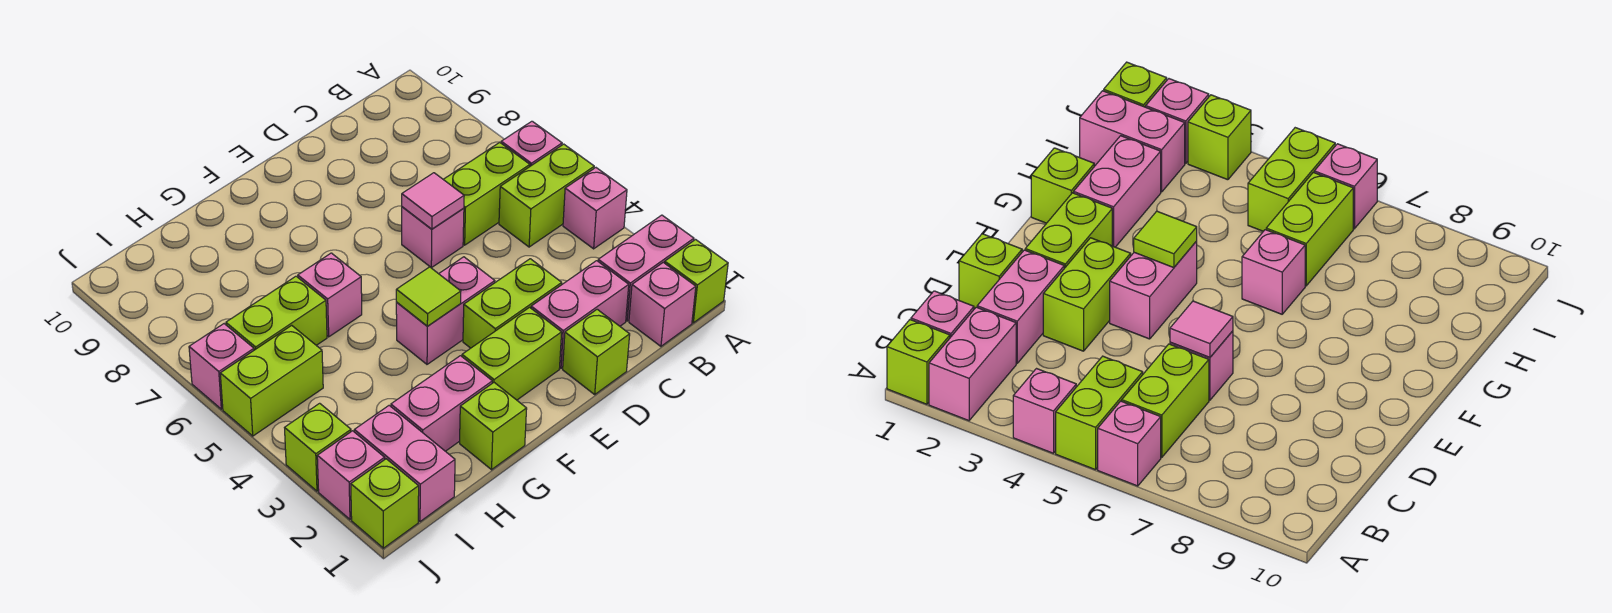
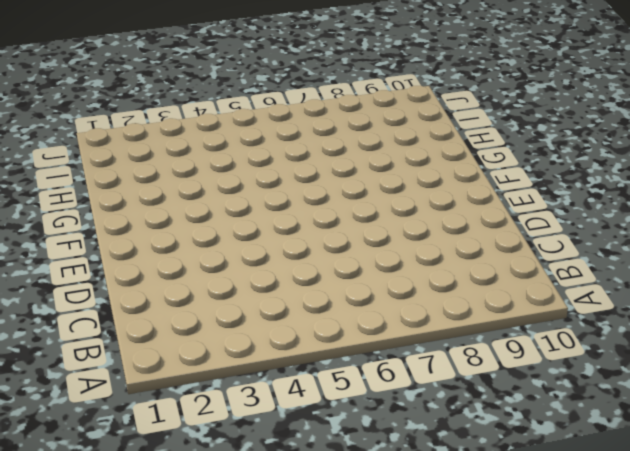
none -> lime brick A1 level 1
none -> pink brick A2:B2 level 1
none -> pink brick A4 level 1

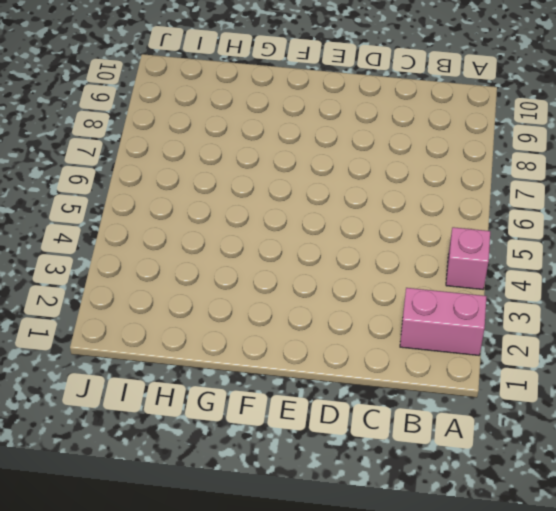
none -> lime brick A1 level 1
none -> lime brick A5:B5 level 1
none -> pink brick A6 level 1

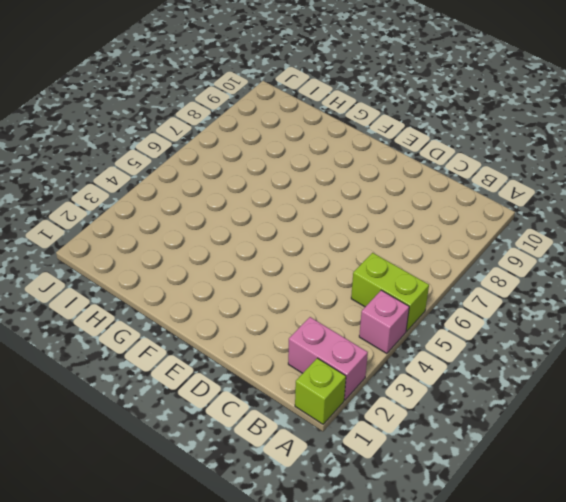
none -> pink brick A6 level 1
none -> pink brick B1 level 1
none -> lime brick B6:C6 level 1

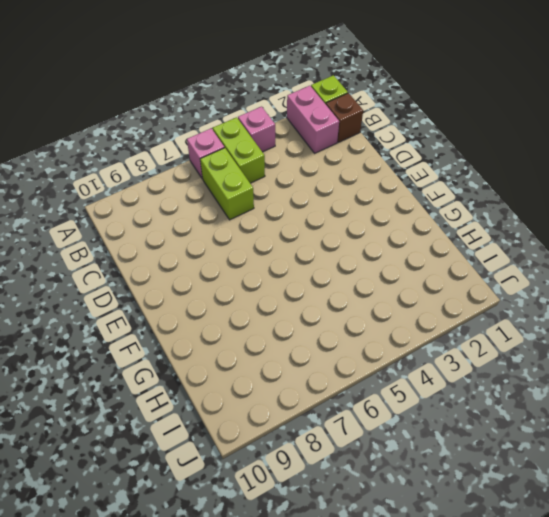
brown brick B1 level 1 -> pink brick B1 level 1
none -> pink brick C2:D2 level 1
none -> lime brick D1 level 1
none -> lime brick D3:E3 level 1

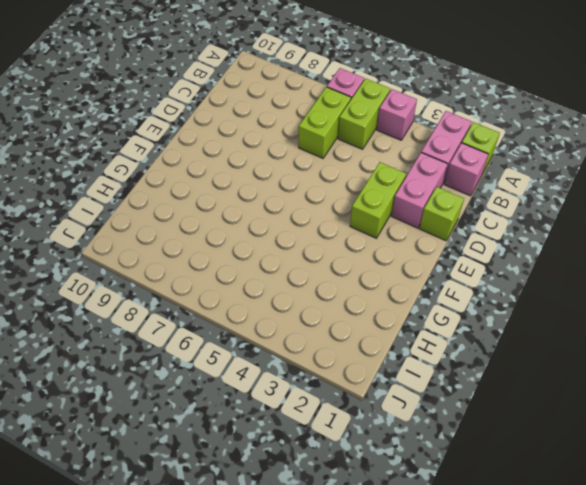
none -> pink brick D6 level 1
none -> lime brick E2:F2 level 1
none -> pink brick E4:F4 level 1

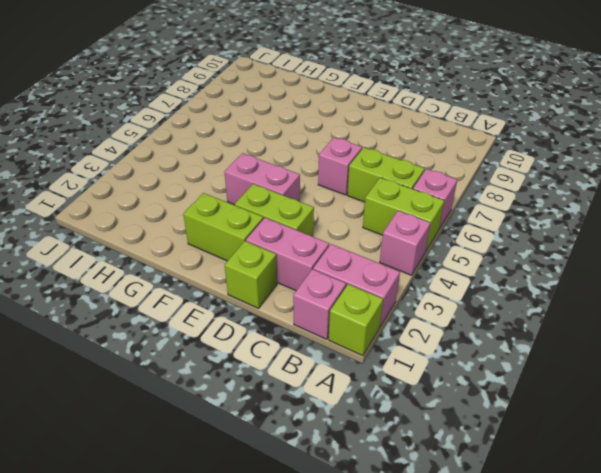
none -> lime brick G1 level 1
none -> pink brick G2:H2 level 1
none -> pink brick G6 level 1

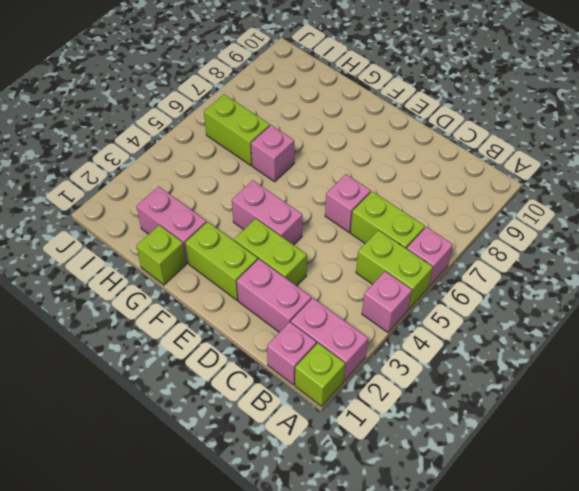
none -> lime brick D1 level 1
none -> pink brick I1:I2 level 1
none -> lime brick I5:J5 level 1

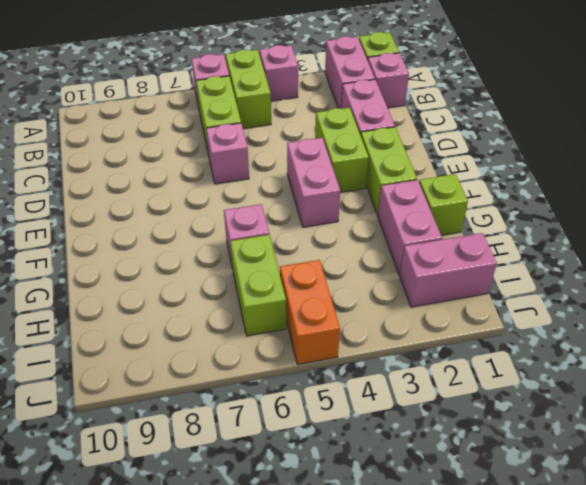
orange brick I5:J5 level 1 -> lime brick I5:J5 level 1
none -> lime brick D1 level 1
none -> lime brick J1 level 1
none -> pink brick J2 level 1

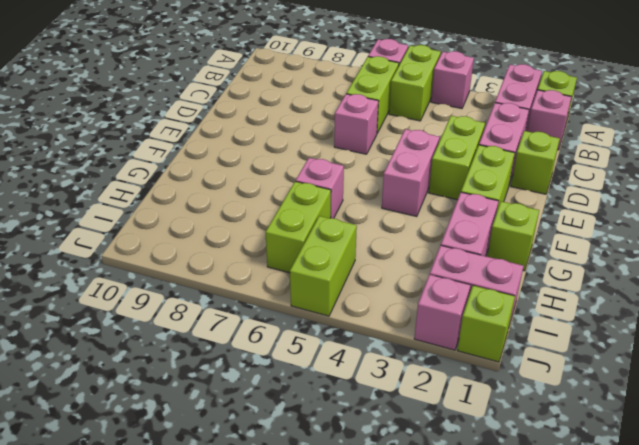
none -> lime brick J3 level 1
none -> pink brick J6 level 1
none -> pink tile D6 level 2

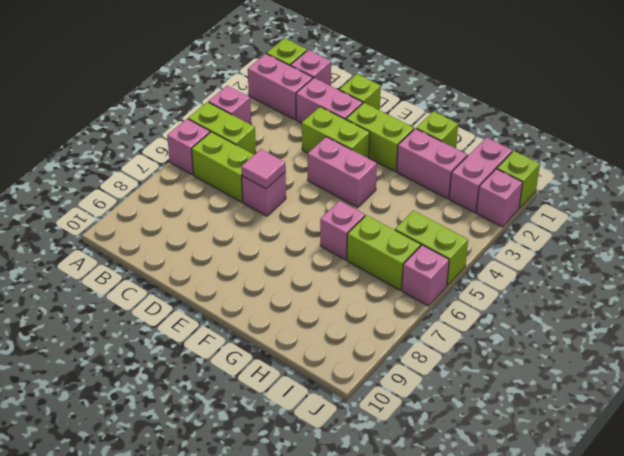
none -> lime brick J3 level 1
none -> lime tile F4 level 2

